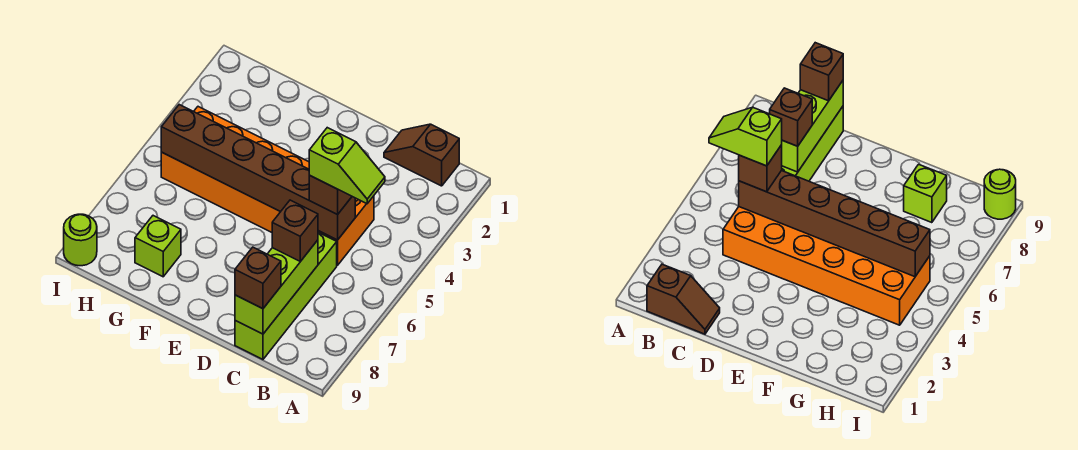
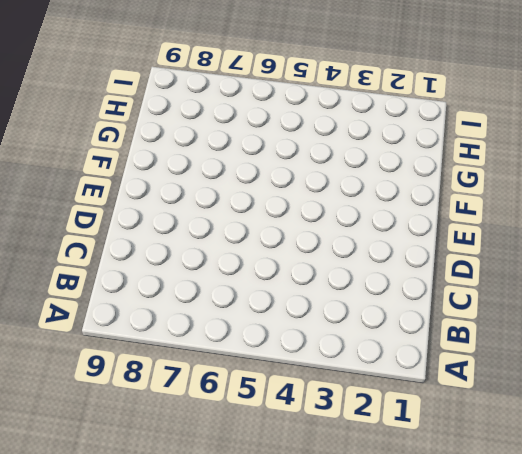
none -> brown slope B1:C1 level 1 top B
none -> orange brick C4:H5 level 1

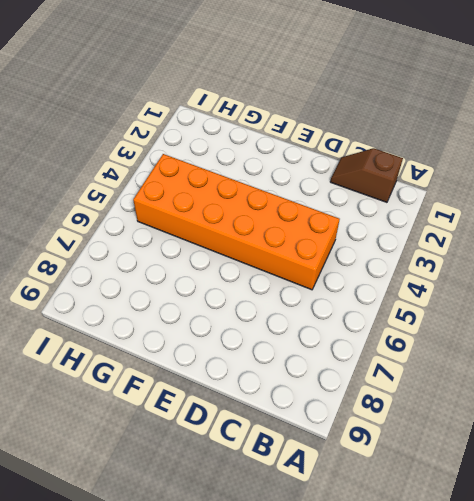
none -> lime brick C6:C9 level 1
none -> lime brick G8 level 1

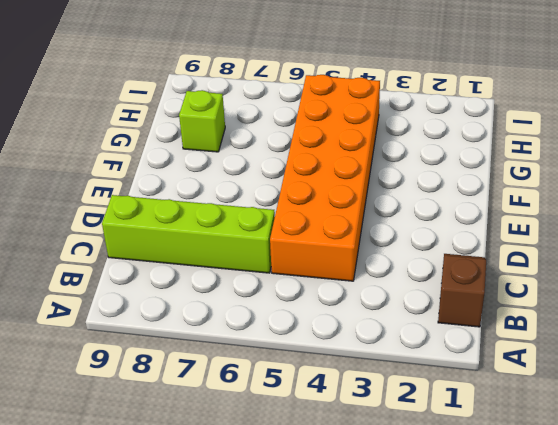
none -> lime round brick I9 level 1
none -> brown brick C5:H5 level 2

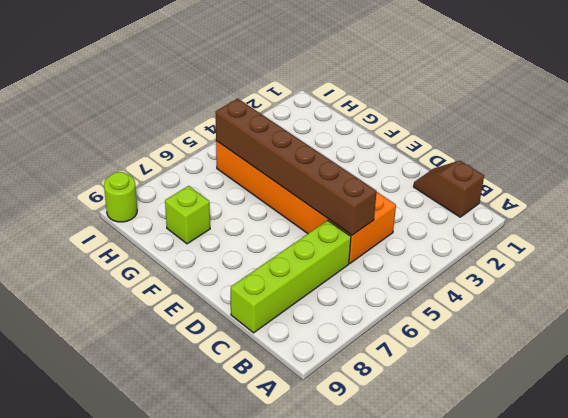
none -> lime brick C7:C9 level 2
none -> brown brick C5 level 3

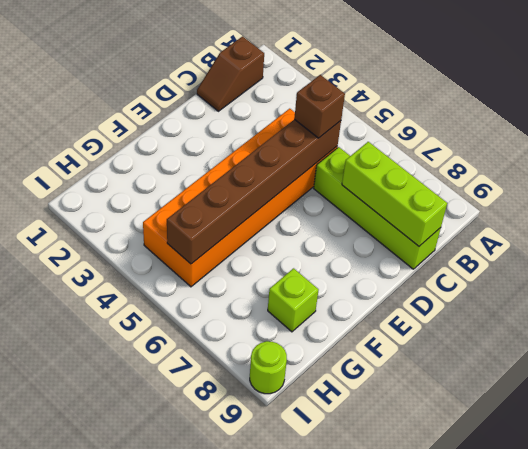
none -> brown brick C7 level 3
none -> brown brick C9 level 3

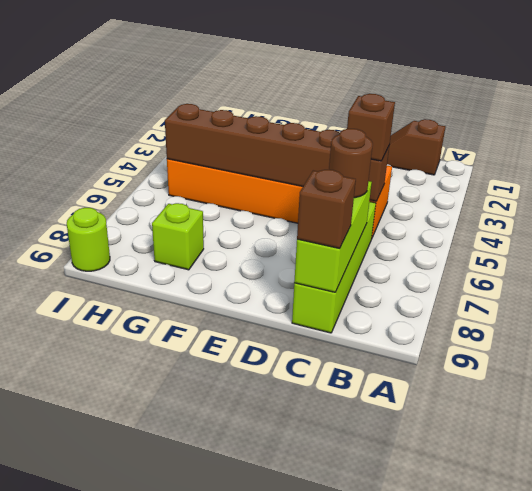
brown round brick C7 level 3 -> brown brick C7 level 3
none -> lime slope B5:C5 level 4 top C

